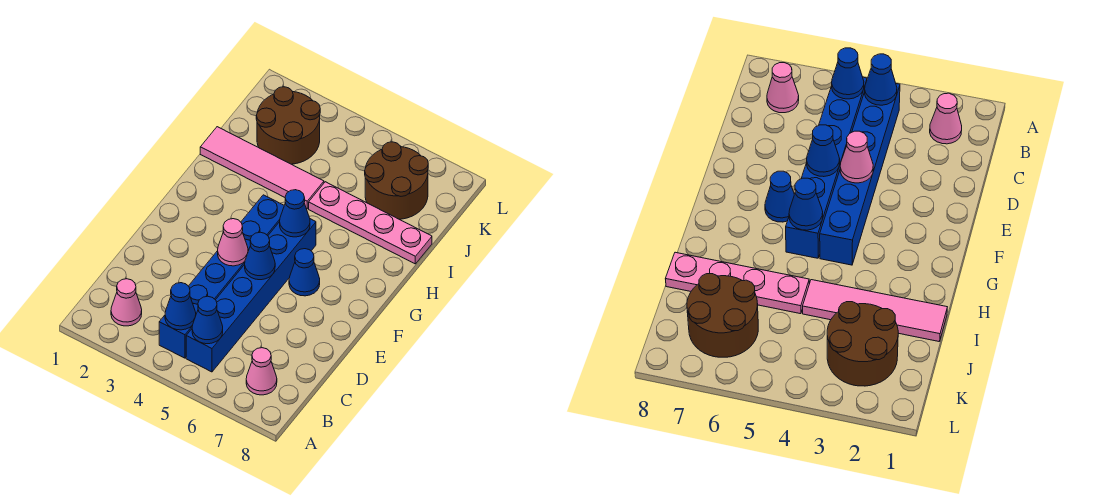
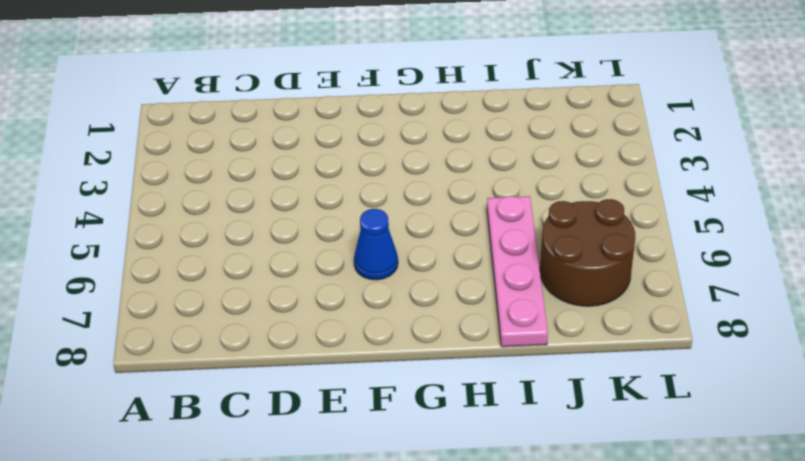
none -> pink cone B2 level 1
none -> blue brick B4:G4 level 1
none -> blue brick B5:G5 level 1

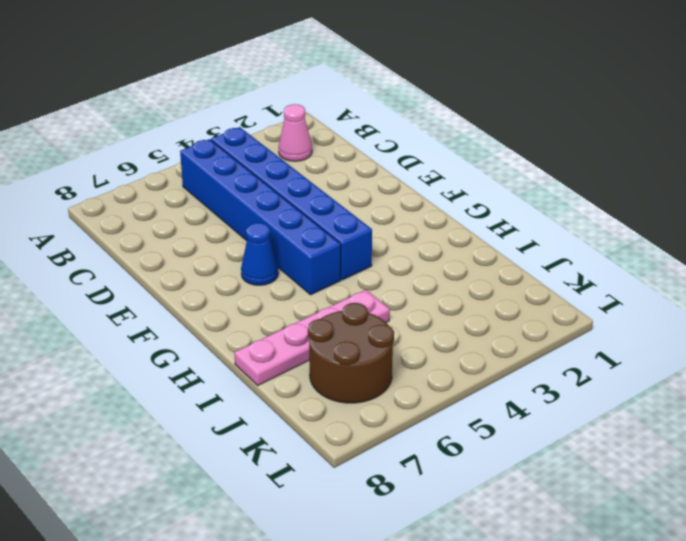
none -> pink cone B7 level 1
none -> pink tile I1:I4 level 1
none -> brown round brick J2:K3 level 1

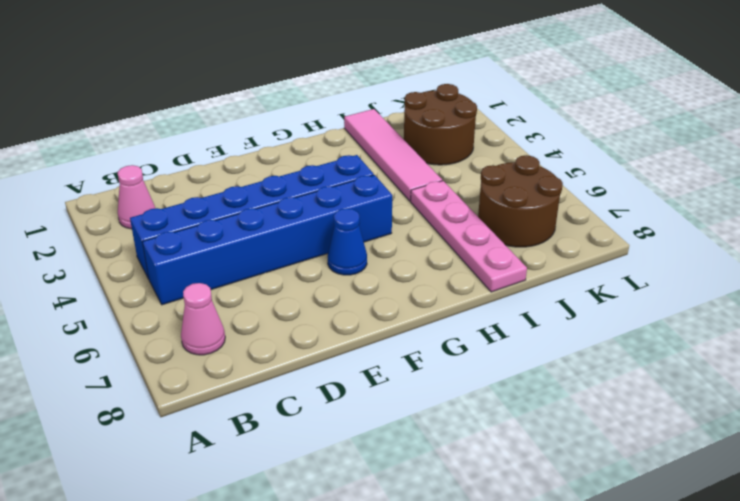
none -> blue cone B4 level 2
none -> blue cone B5 level 2
none -> pink cone E4 level 2

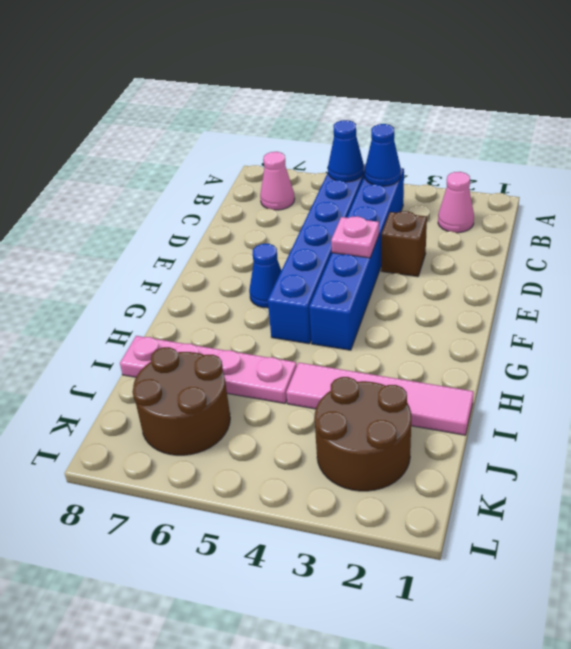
brown brick D3 level 1 -> none
pink plate E4 level 2 -> pink cone E4 level 2
none -> blue cone E5 level 2
none -> blue cone G5 level 2

